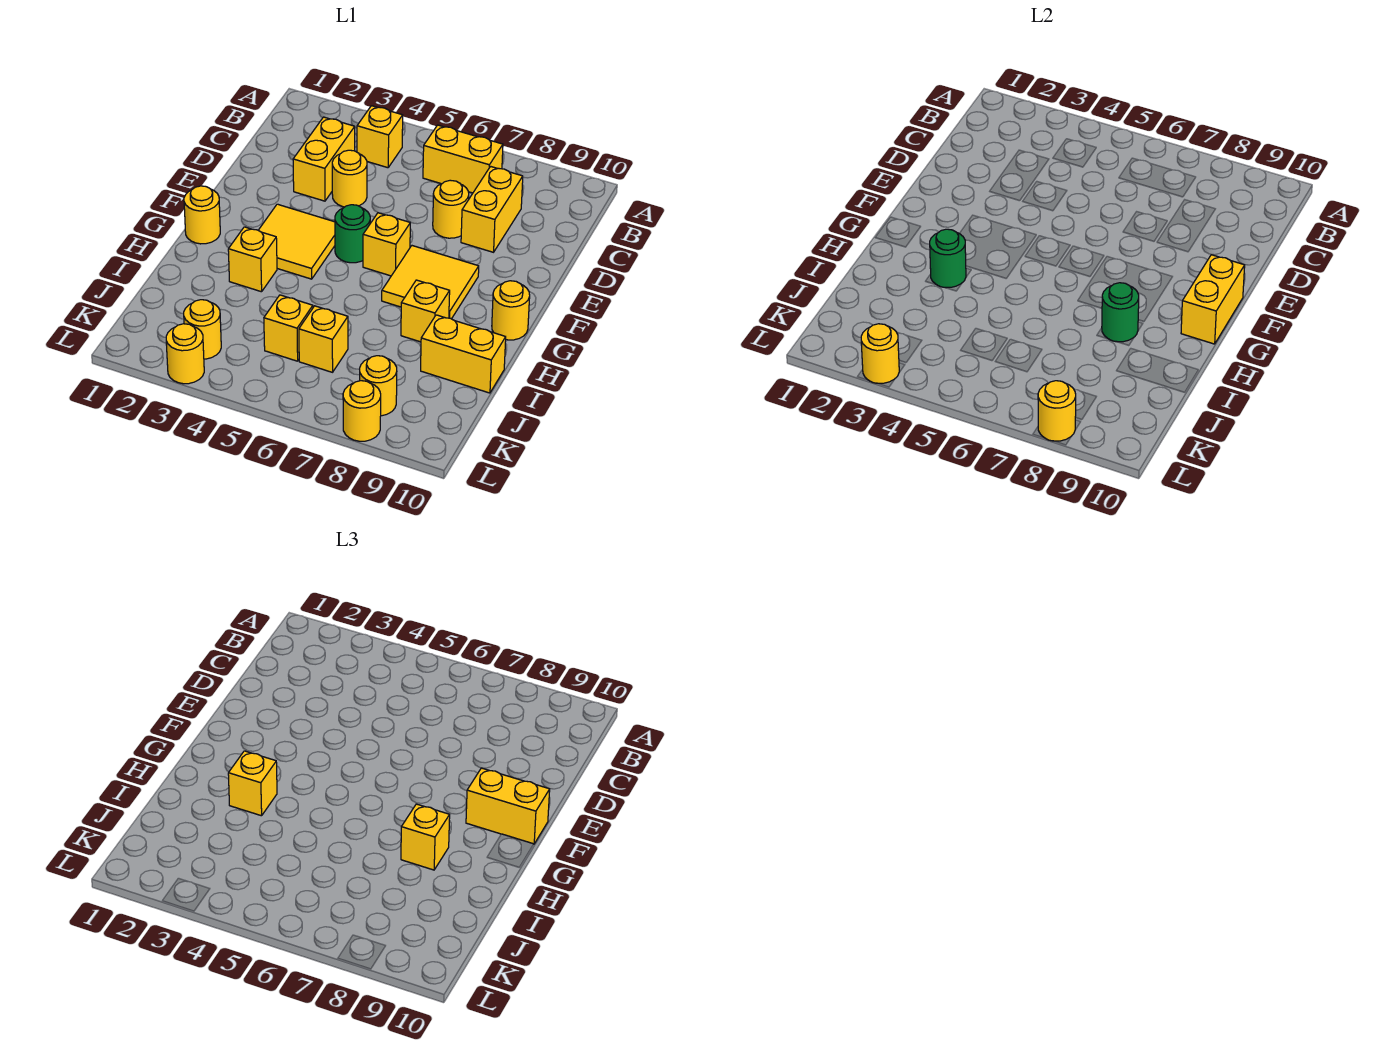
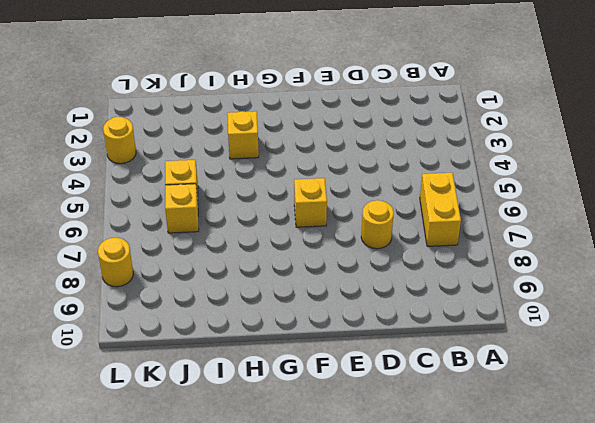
none -> yellow brick B4 level 1
none -> yellow brick C3:D3 level 1
none -> yellow brick C8:D8 level 1

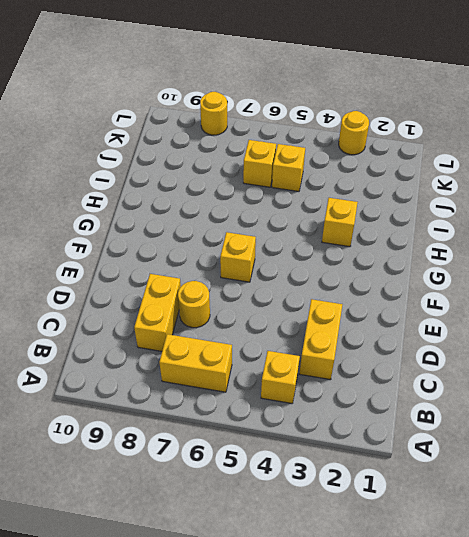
none -> yellow round brick D4 level 1
none -> yellow tile F3:G4 level 1
none -> green round brick F5 level 1

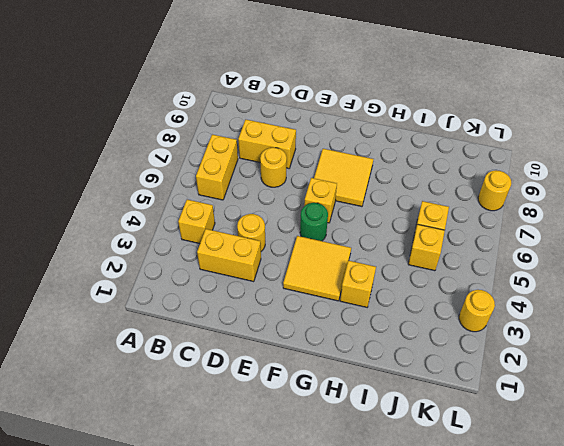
none -> yellow round brick G1 level 1
none -> yellow round brick G10 level 1
none -> yellow brick H8 level 1

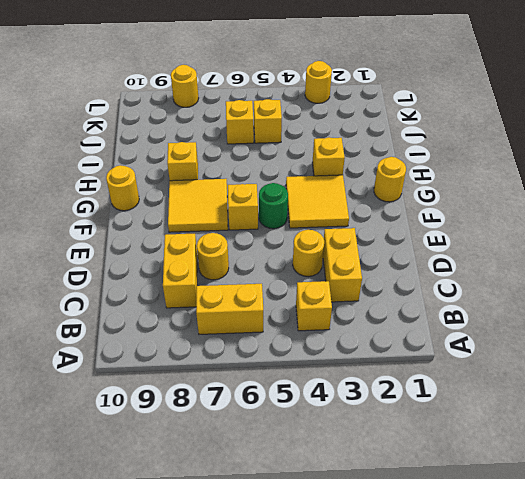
none -> yellow brick I9:I10 level 1
none -> yellow round brick K3 level 1
none -> yellow round brick K8 level 1

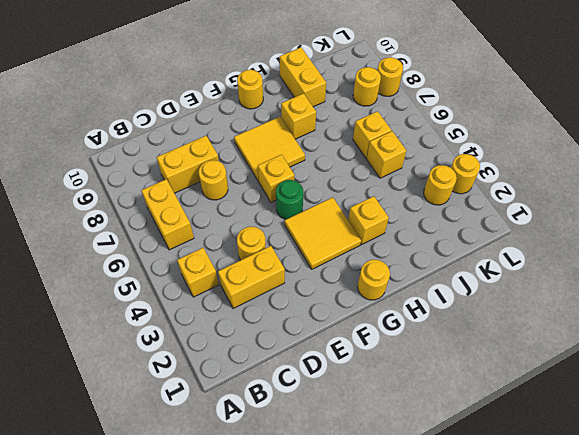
none -> yellow brick F10:G10 level 2
none -> green round brick H3 level 2
none -> green round brick H8 level 2

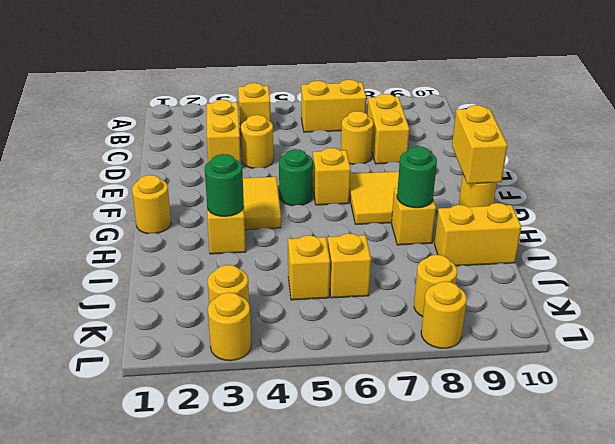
none -> yellow round brick L3 level 2
none -> yellow round brick L8 level 2
none -> yellow brick F9:F10 level 3

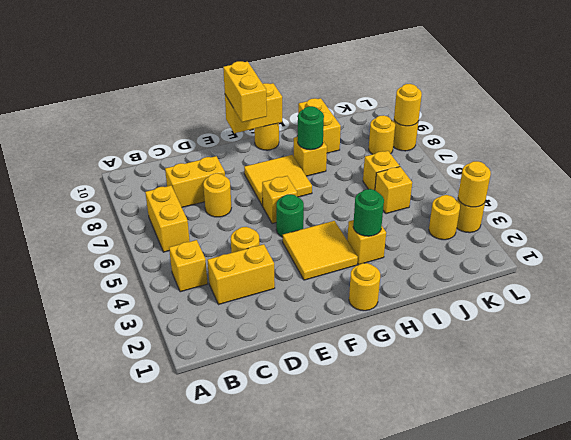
none -> yellow brick H3 level 3
none -> yellow brick H8 level 3

